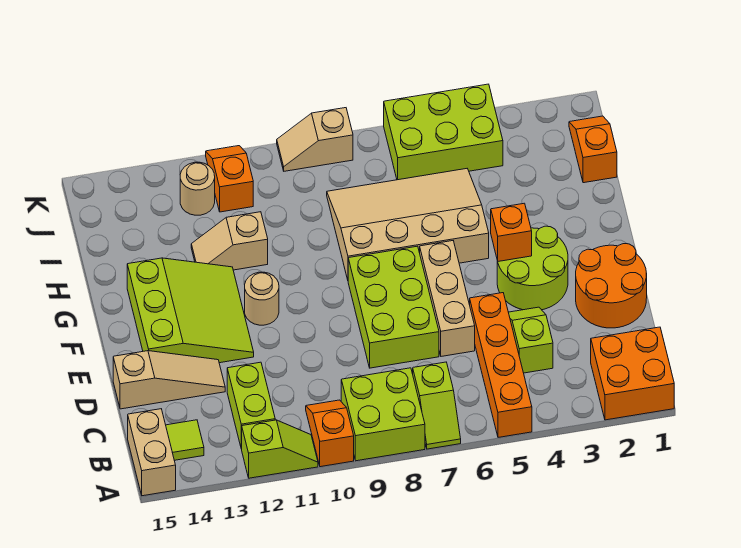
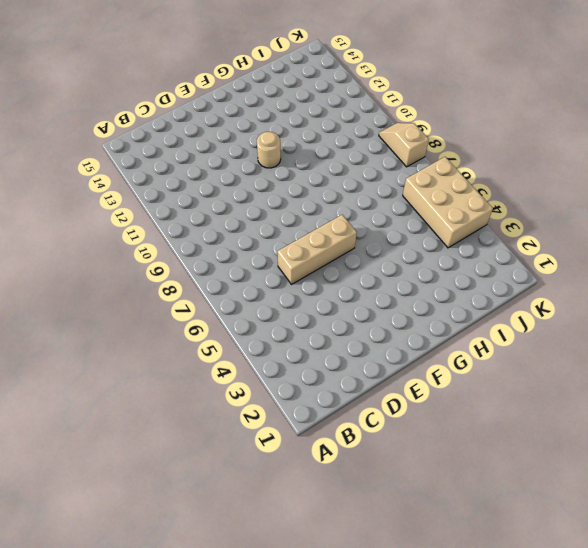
tan brick J4:K6 level 1 -> lime brick J4:K6 level 1
none -> orange brick A1:B2 level 1
none -> orange brick A5:D5 level 1
none -> lime slope A7:B7 level 1 top B

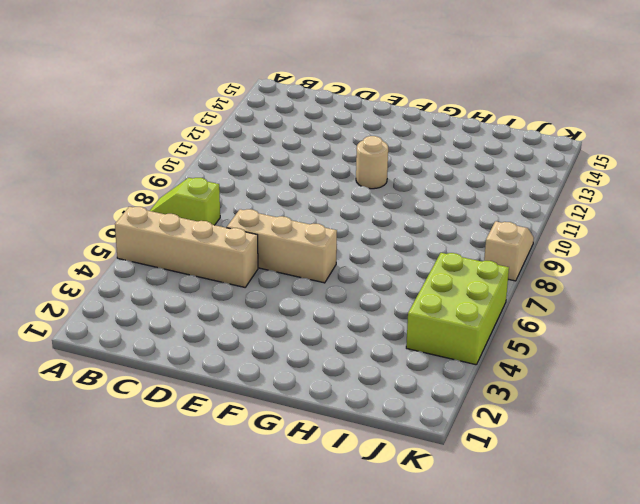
tan brick A5:D5 level 1 -> orange brick A5:D5 level 1
none -> orange brick A1:B2 level 1
none -> lime brick A8:B9 level 1
none -> orange slope A10:B10 level 1 top A

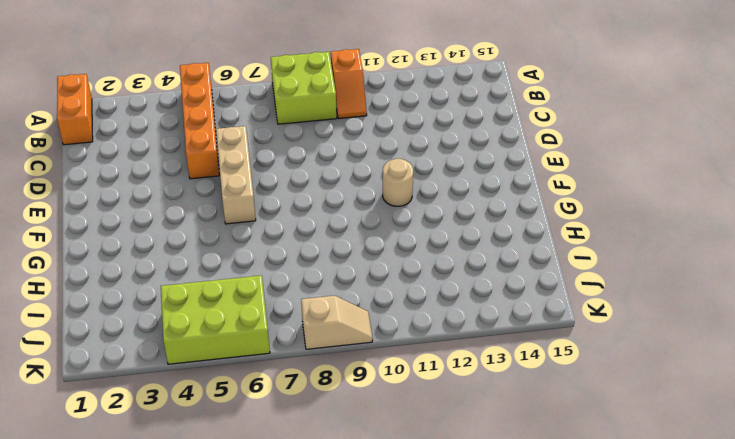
orange brick A1:B1 level 1 -> orange brick A1:B2 level 1
none -> lime slope A7:B7 level 1 top B
none -> lime slope A11:A12 level 1 top 12
none -> tan brick A15:B15 level 1

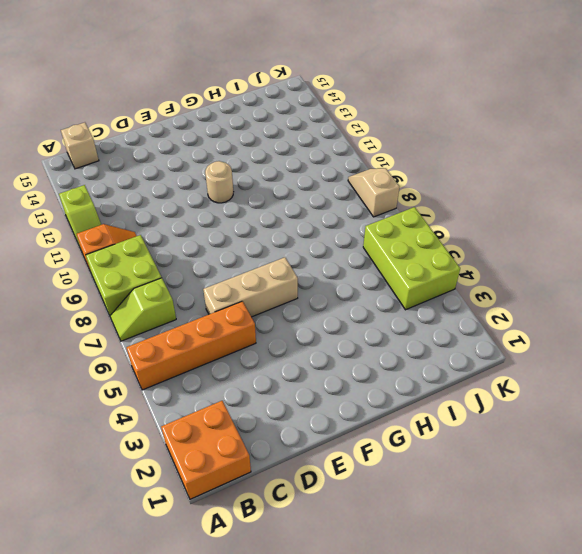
tan brick B15 level 1 -> tan brick A15:B15 level 1
none -> lime brick B12:C12 level 1
none -> lime tile B14 level 1
none -> lime slope C4:D4 level 1 top C

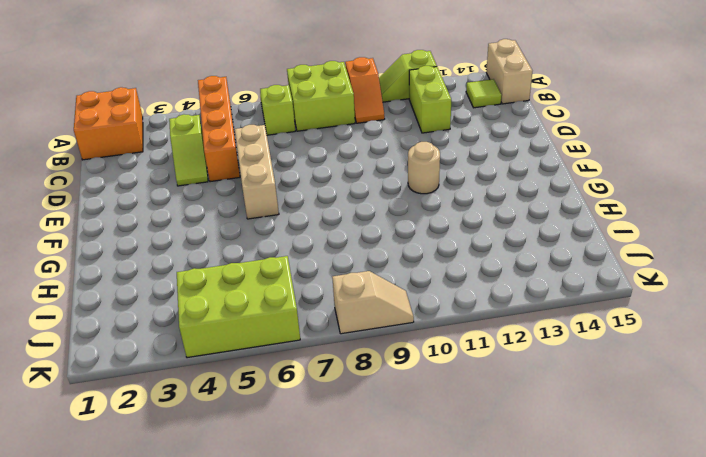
none -> orange round brick D1:E2 level 1
none -> lime brick D7:F8 level 1
none -> tan slope D13:D15 level 1 top 15

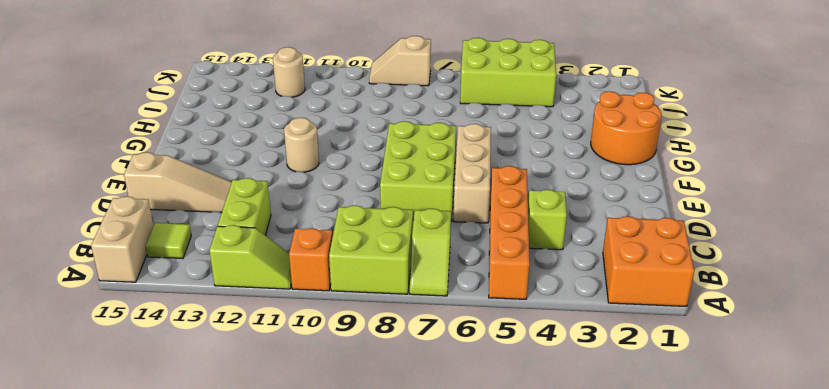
orange round brick G1:H2 level 1 -> orange round brick D1:E2 level 1
none -> lime round brick E3:F4 level 1
none -> lime slope E12:G14 level 1 top 14
none -> tan slope G5:I8 level 1 top G

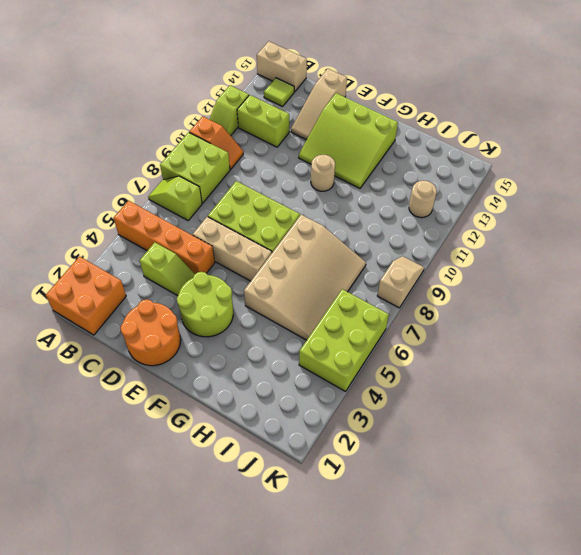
none -> tan slope H11:H12 level 1 top 11
none -> orange slope I1:J1 level 1 top I
none -> orange slope J11:K11 level 1 top J

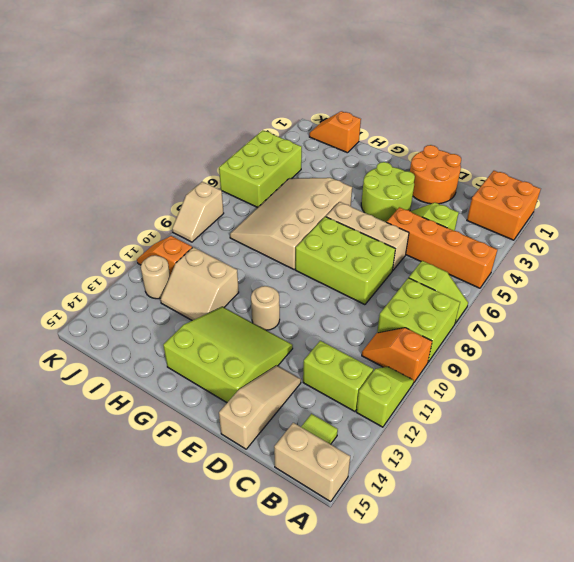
tan slope H11:I12 level 1 top 11 -> tan slope H11:H12 level 1 top 11
none -> orange brick F4 level 2

